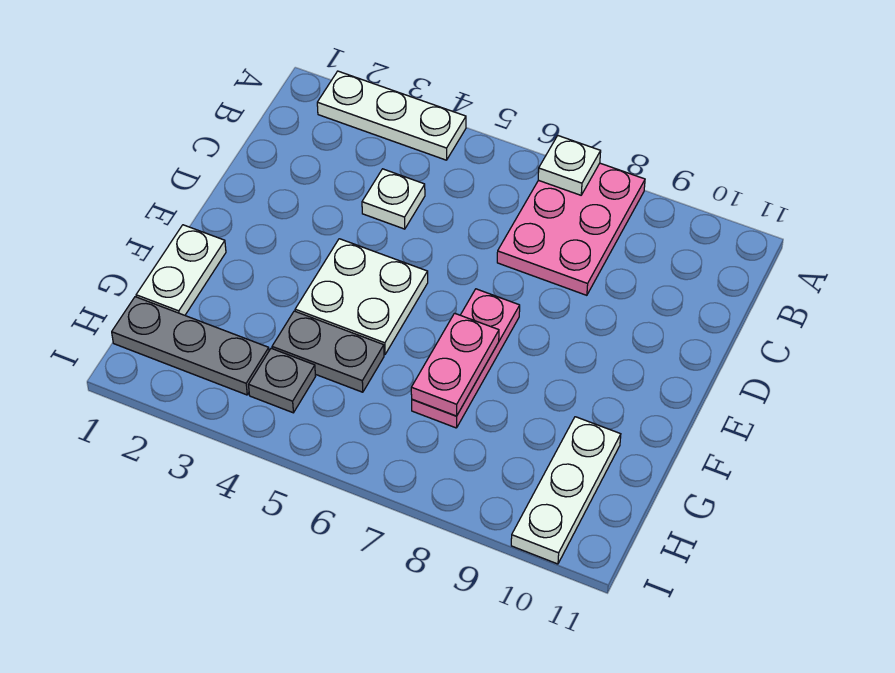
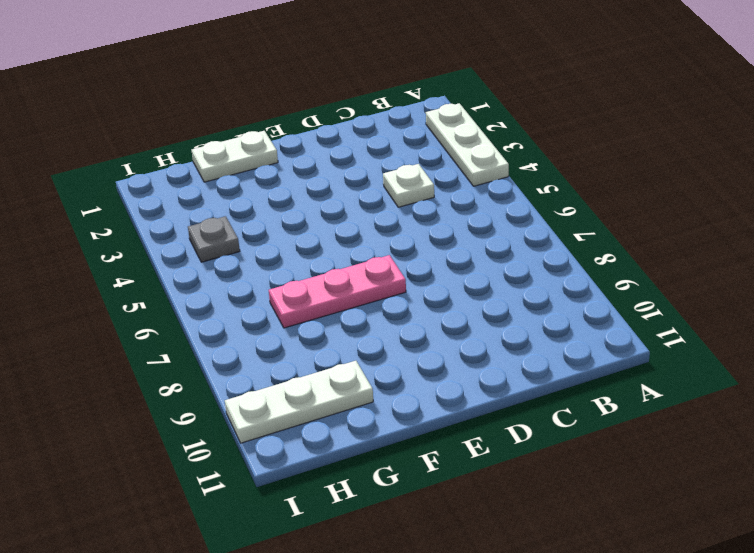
none -> pink plate A7:C8 level 1
none -> white plate E4:F5 level 1
none -> grey plate G4:G5 level 1

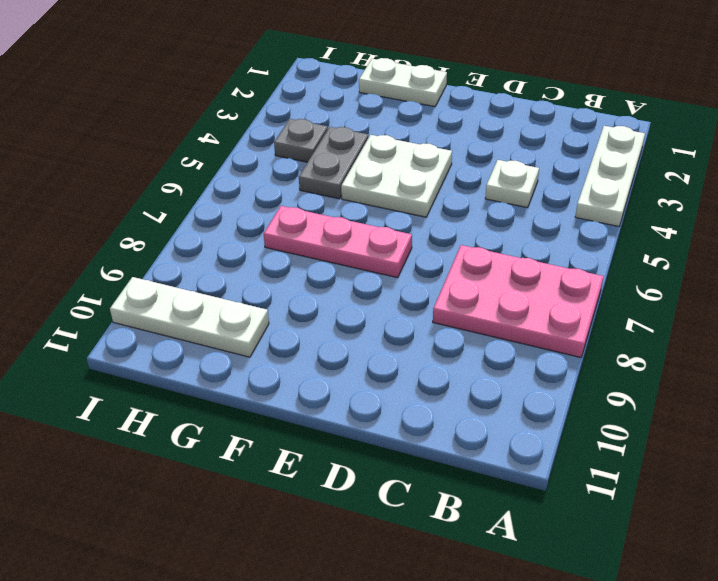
none -> grey plate H1:H3 level 1
none -> white plate A7 level 2
none -> pink plate F7:G7 level 2

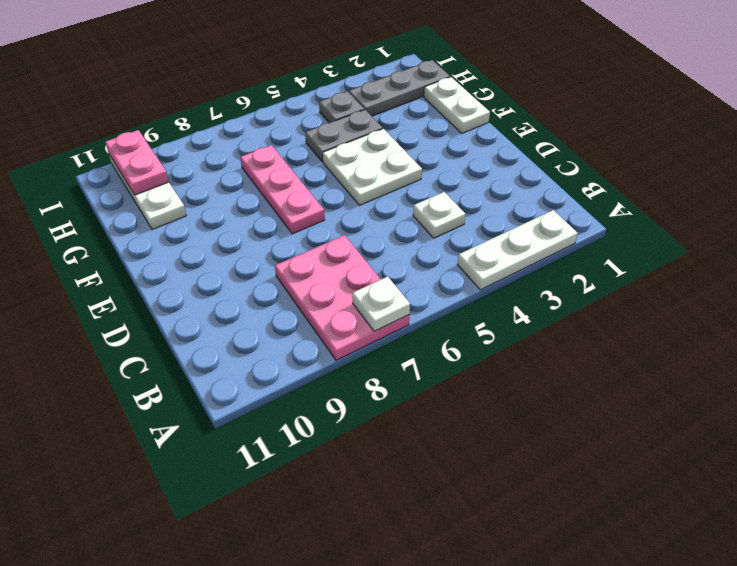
pink plate H10:I10 level 2 -> pink plate F7:G7 level 2

